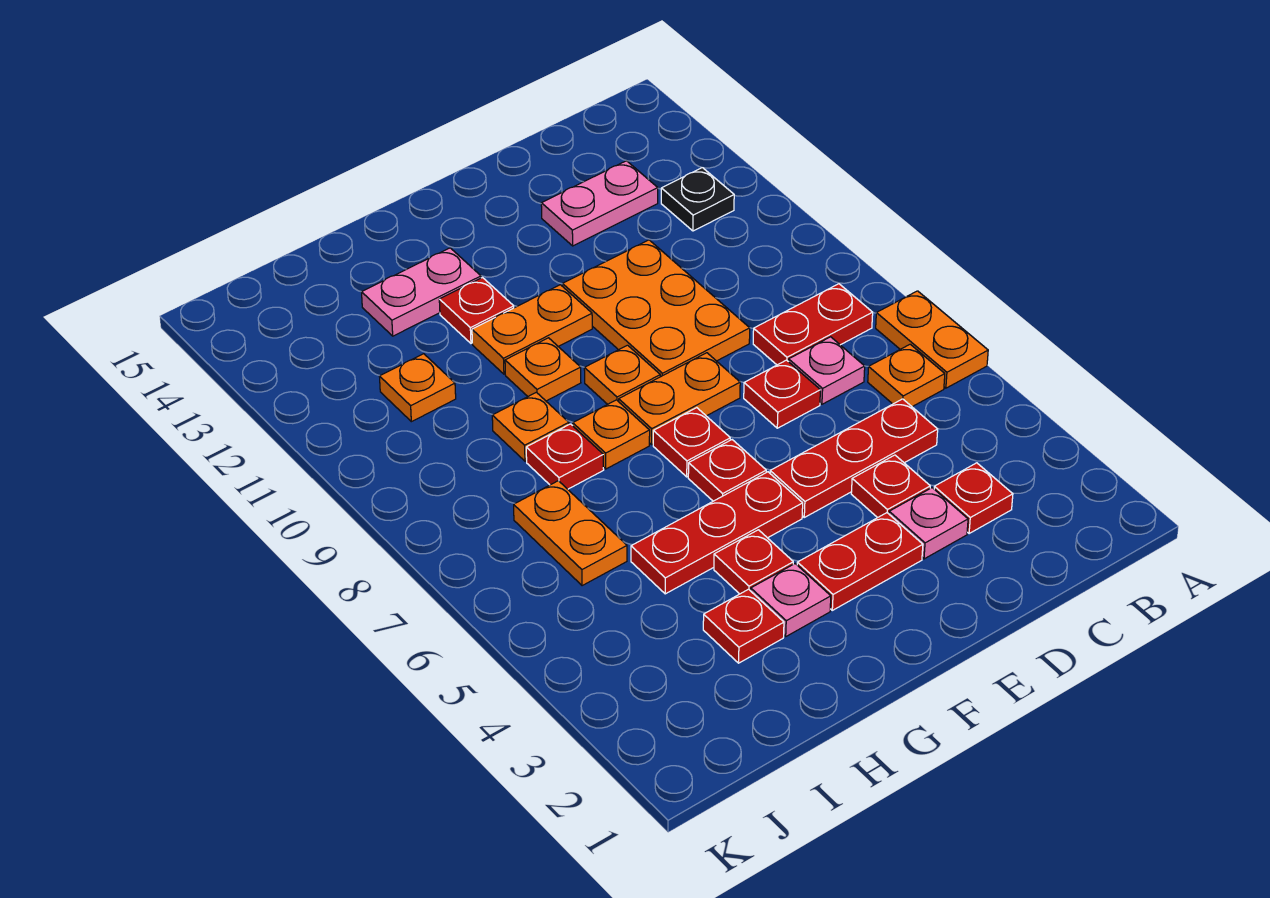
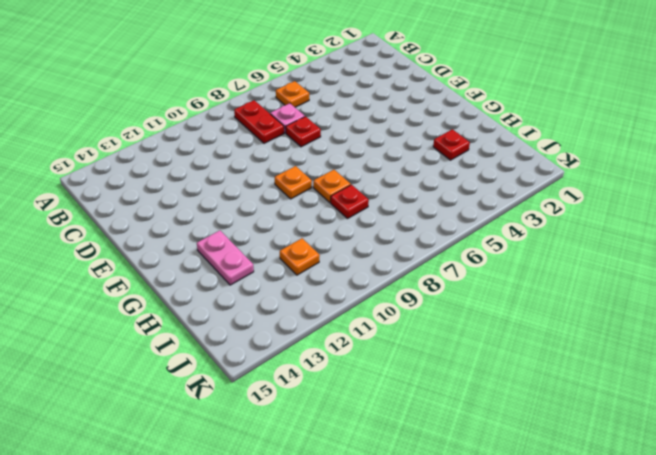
none -> orange plate A6:A7 level 1
none -> black plate B12 level 1
none -> red plate C3 level 1
none -> red plate C5:E5 level 1

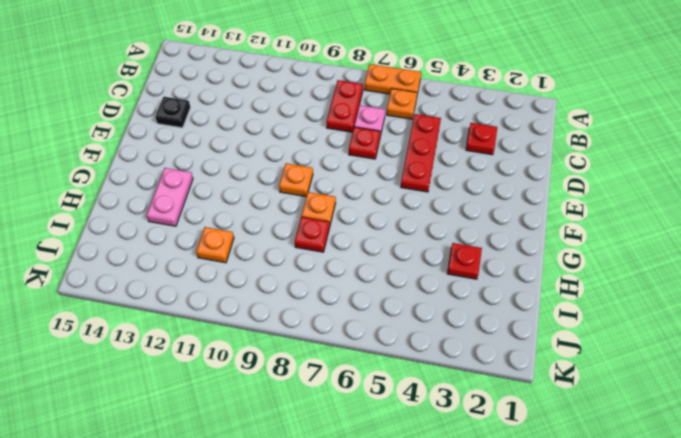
black plate D14 level 1 -> black plate B12 level 1
none -> pink plate C13:D13 level 1
none -> pink plate D3 level 1
none -> red plate D4 level 1
none -> orange plate D9:E11 level 1

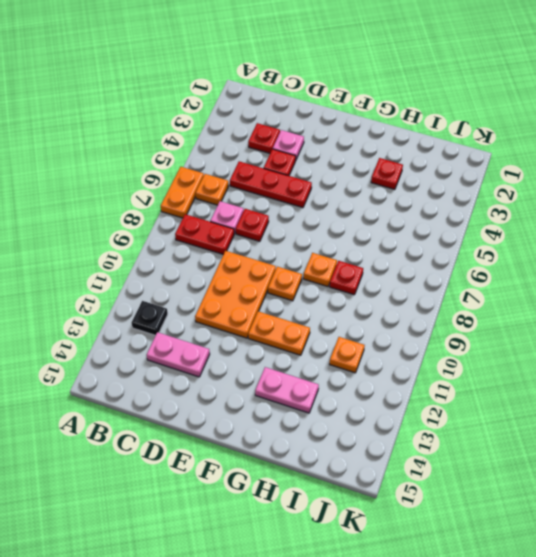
none -> red plate E3:F3 level 1
none -> orange plate E8:F8 level 1
none -> red plate F5:H5 level 1
none -> red plate F6 level 1

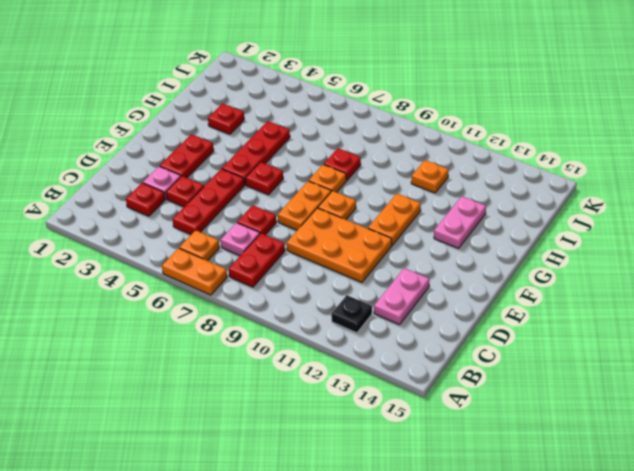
none -> red plate F7 level 1
none -> pink plate G3 level 1
none -> red plate G4 level 1
none -> orange plate G10 level 1

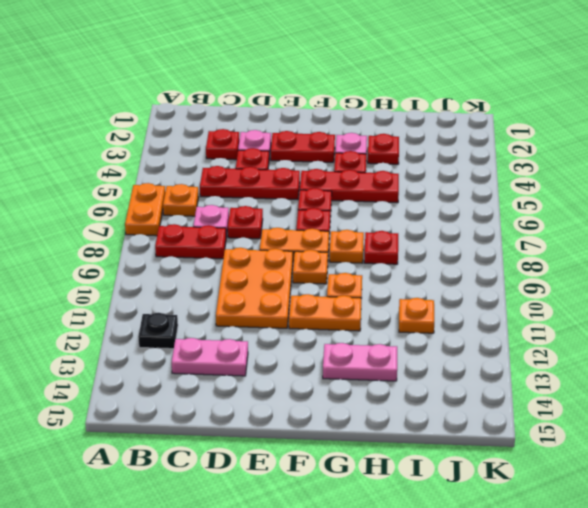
none -> red plate G12 level 1
none -> orange plate H9 level 1
none -> orange plate I6:I7 level 1

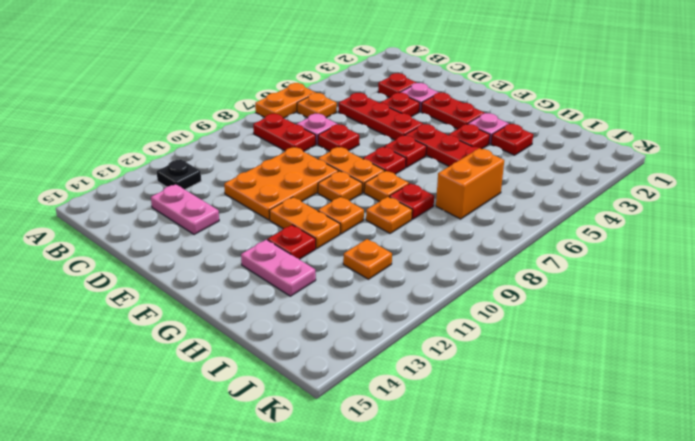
orange brick I6:I7 level 1 -> orange plate I6:I7 level 1

